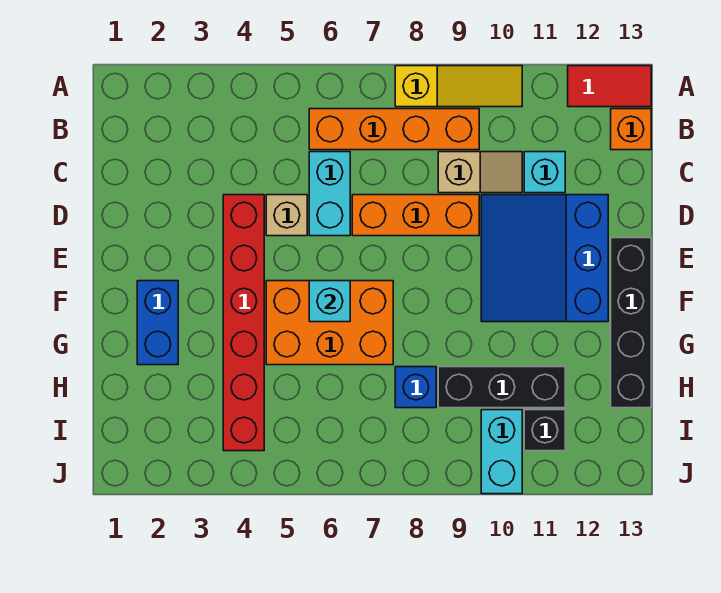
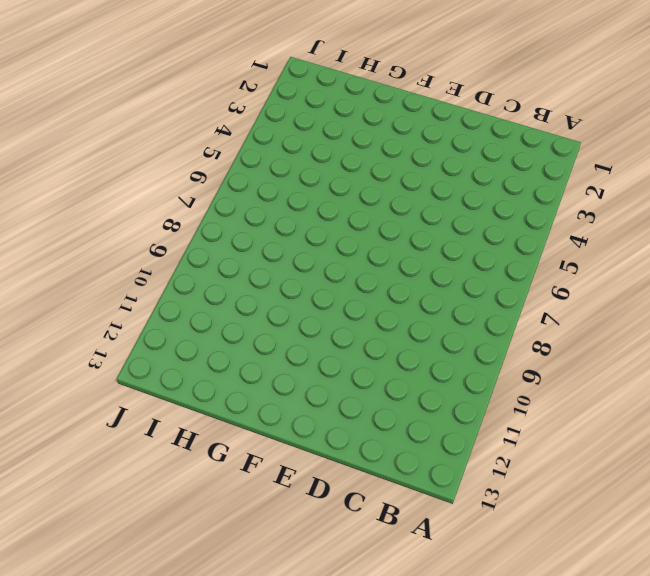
none -> yellow slope A8:A10 level 1 top 8
none -> red tile A12:A13 level 1
none -> orange brick B6:B9 level 1

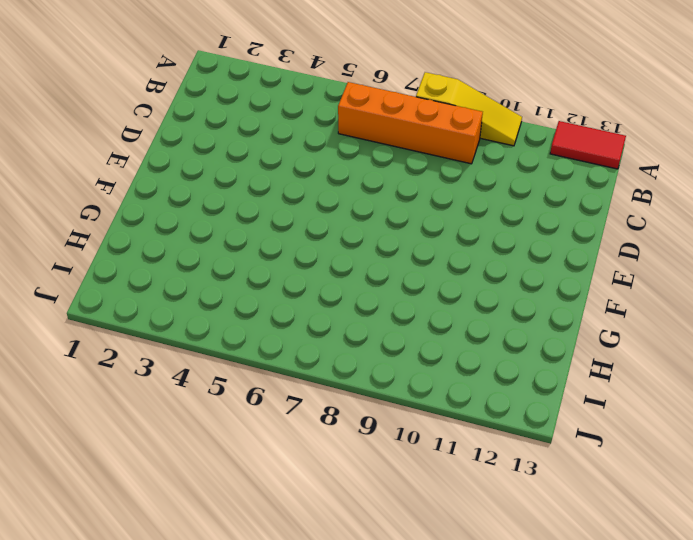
none -> orange brick B13 level 1
none -> cyan brick C6:D6 level 1
none -> tan slope C9:C10 level 1 top 9

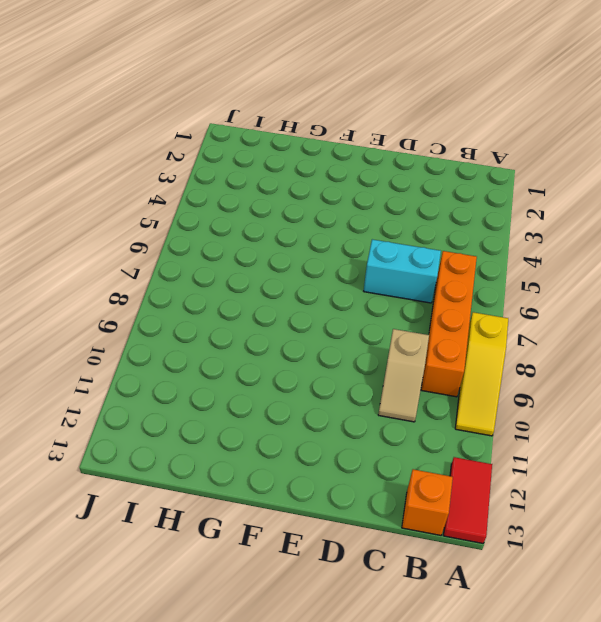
none -> cyan brick C11 level 1
none -> red brick D4:I4 level 1
none -> tan brick D5 level 1

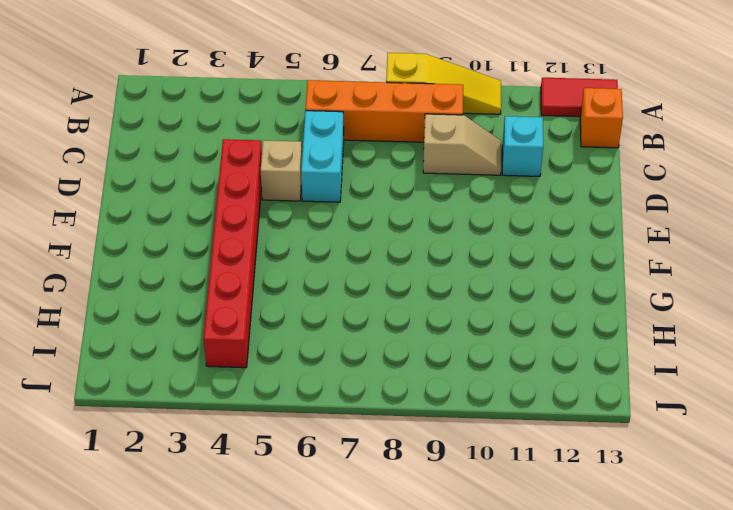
none -> orange brick D7:D9 level 1
none -> blue slope D10:F12 level 1 top 12
none -> black brick E13:H13 level 1

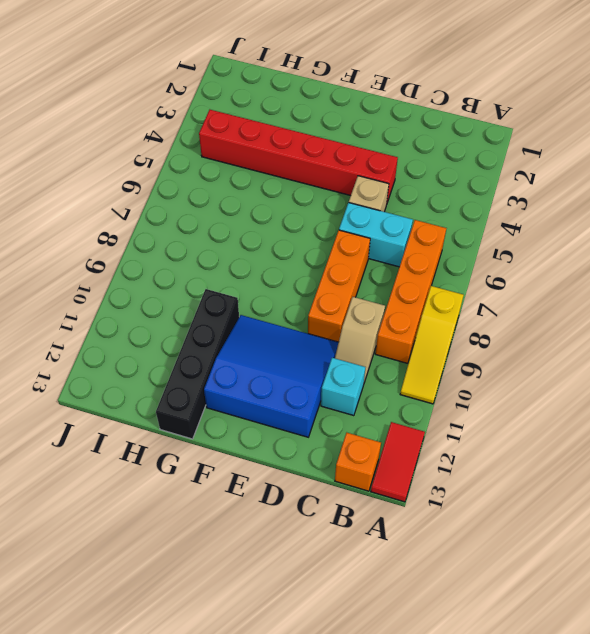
black brick G10:G13 level 1 -> black brick E13:H13 level 1
none -> blue brick F2:G2 level 1
none -> orange brick F5:G7 level 1
none -> blue brick H8 level 1

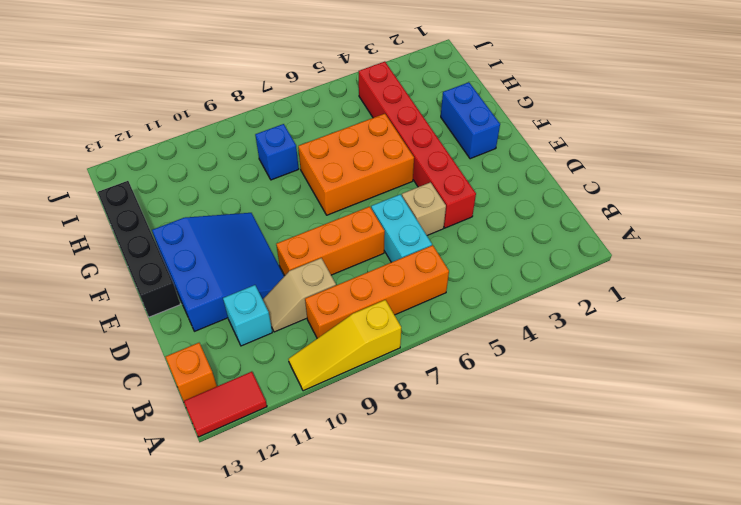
none -> black brick H9:H11 level 1
none -> cyan brick I10:J10 level 1
none -> black brick I11 level 1

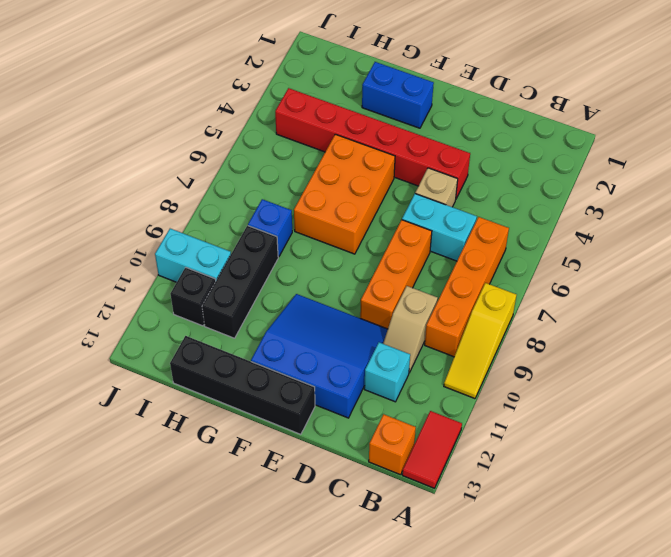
none -> cyan brick F6 level 2

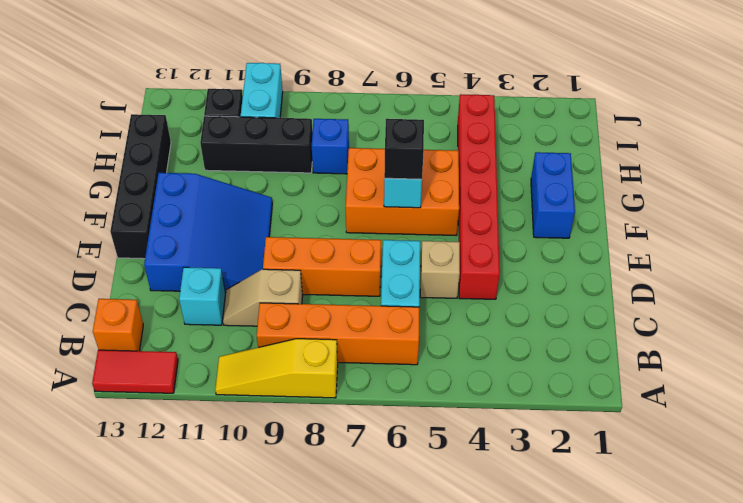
black brick F6 level 3 -> none

